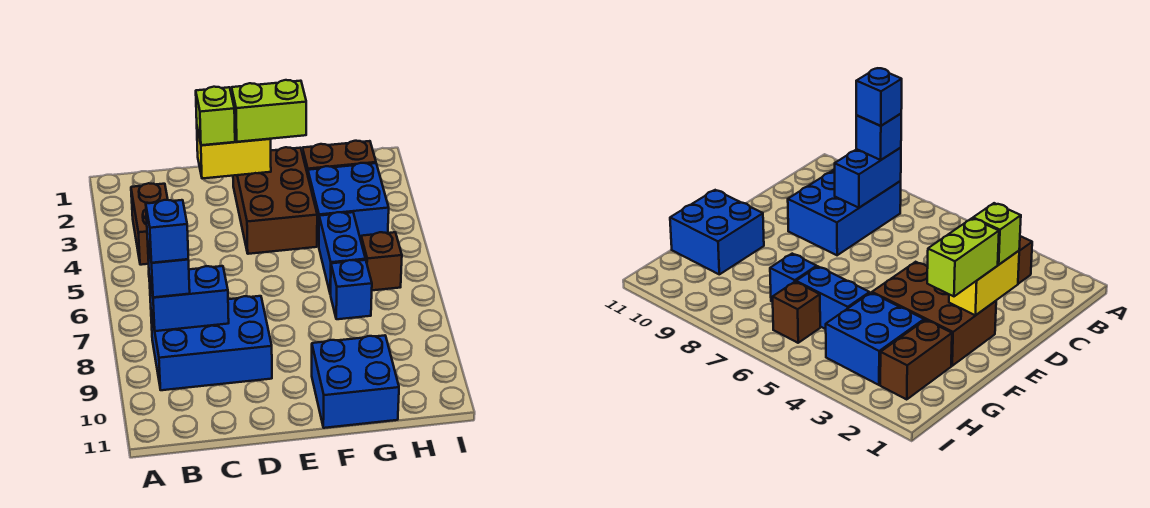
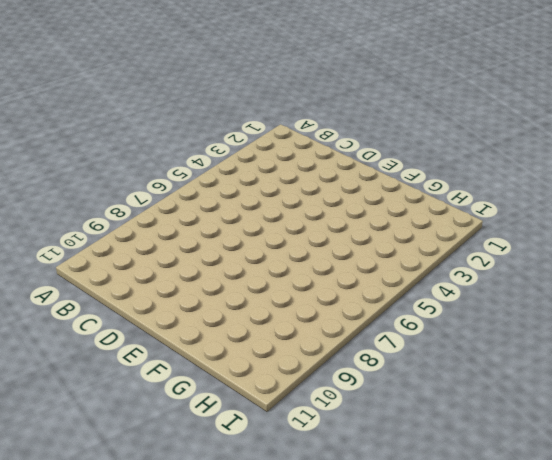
none -> brown brick B3:B4 level 1
none -> blue brick B8:D9 level 1
none -> brown brick E2:F4 level 1

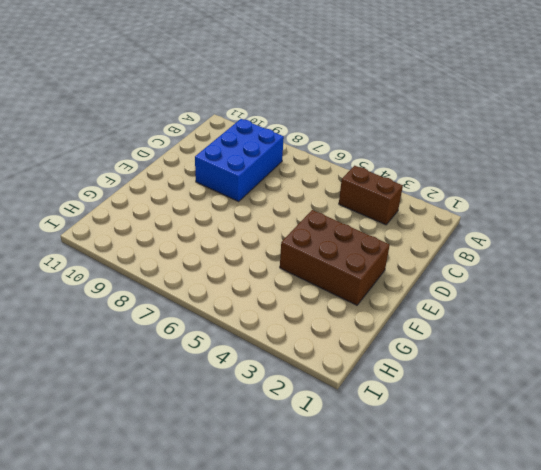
none -> blue brick F10:G11 level 1
none -> brown brick G2:H2 level 1
none -> blue brick G3:H4 level 1

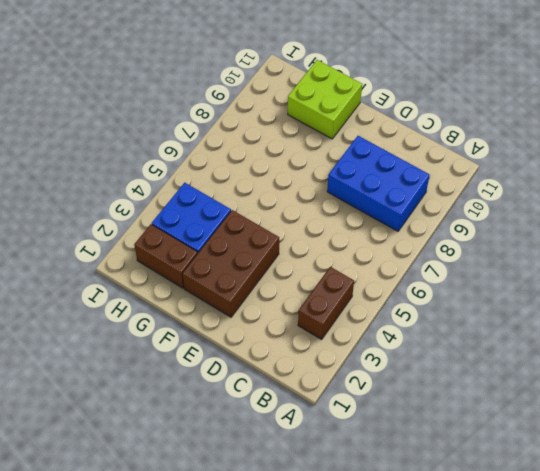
lime brick F10:G11 level 1 -> blue brick F10:G11 level 1
none -> blue brick G5:G6 level 1
none -> blue brick G7 level 1
none -> brown brick H6 level 1

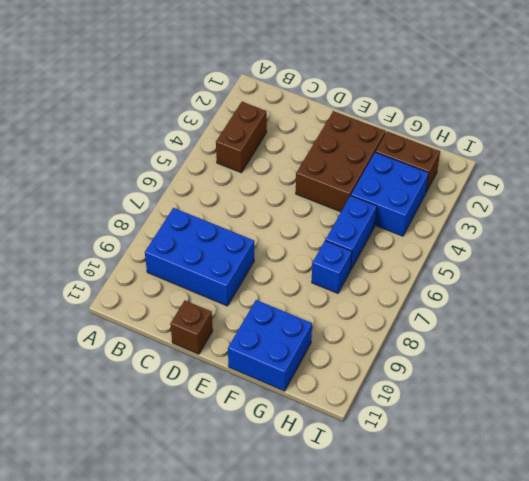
brown brick D11 level 1 -> brown brick H6 level 1
none -> blue brick B8:C8 level 2
none -> yellow brick D2:E2 level 2
none -> blue brick B8 level 3

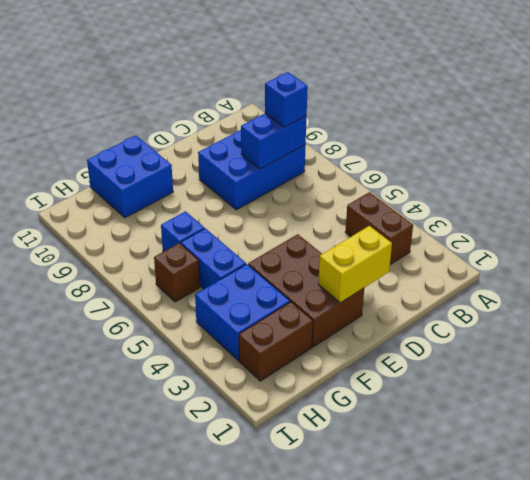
none -> lime brick D2 level 3
none -> lime brick E2:F2 level 3
none -> blue brick B8 level 4

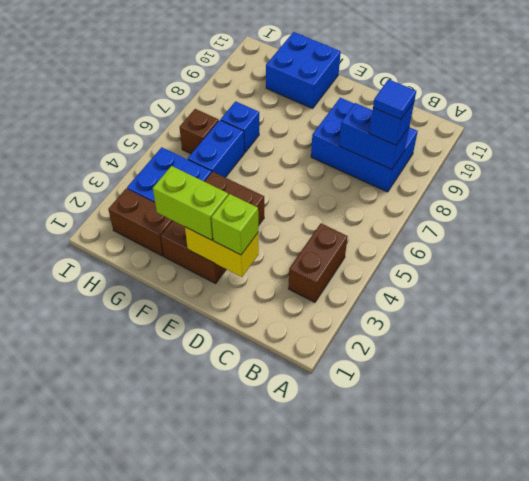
blue tile B8 level 4 -> blue brick B8 level 4

